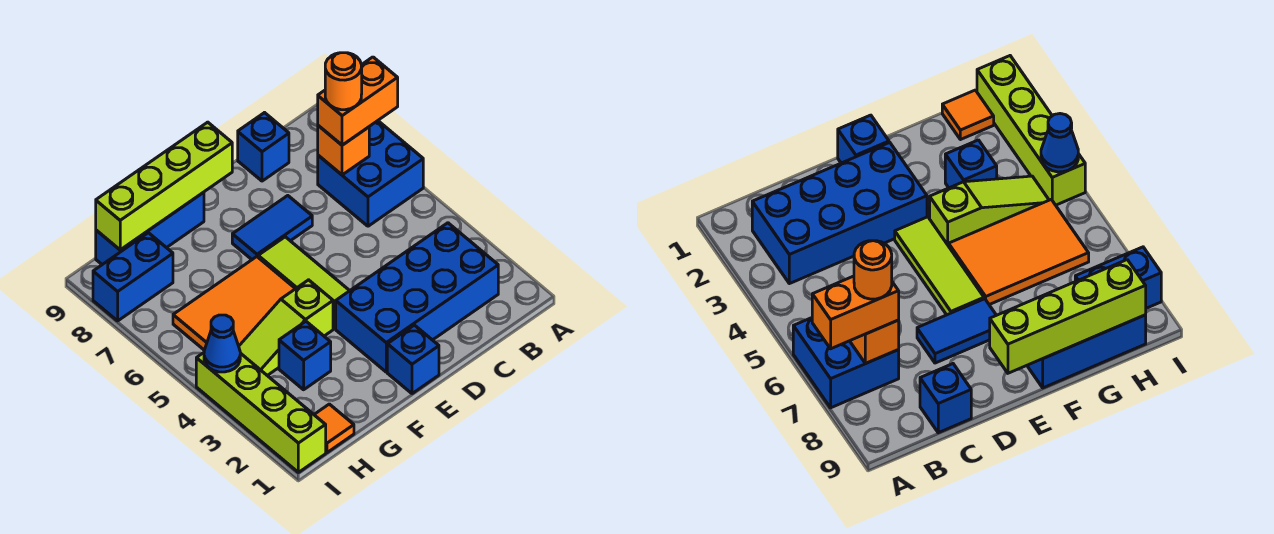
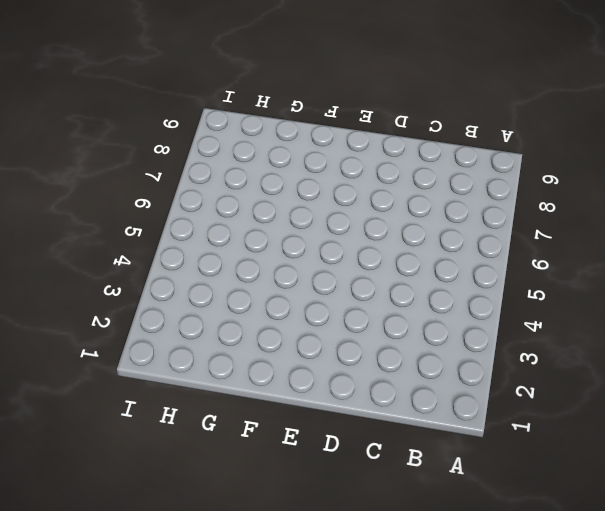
none -> blue brick A6:B7 level 1
none -> blue brick B2:E3 level 1
none -> blue brick C9 level 1

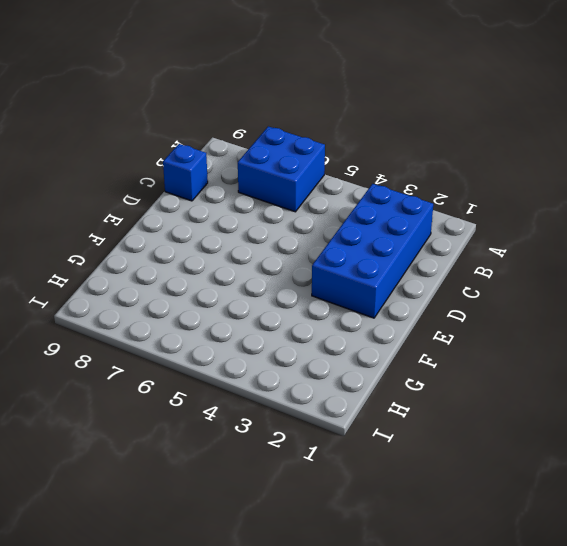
none -> blue tile D7:E7 level 1
none -> blue brick E1 level 1
none -> lime tile E4:E6 level 1

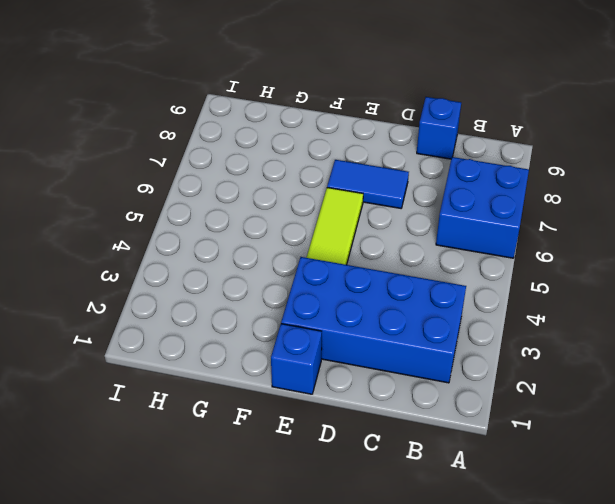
none -> lime slope F4:H4 level 1 top F
none -> orange tile F5:H6 level 1
none -> blue brick F9:H9 level 1

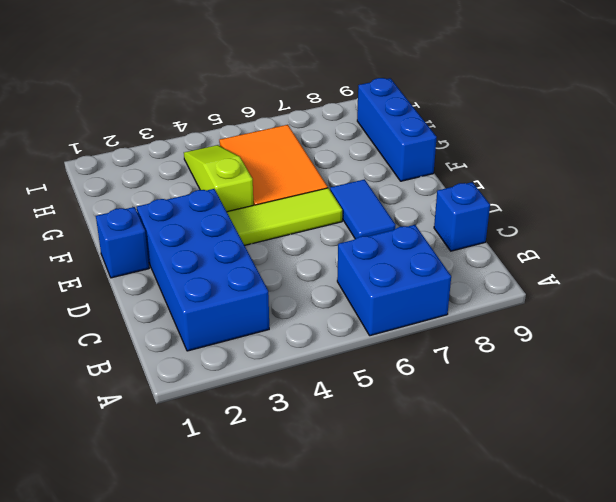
none -> blue brick G3 level 1
none -> orange tile H1 level 1
none -> blue brick H8:I8 level 1

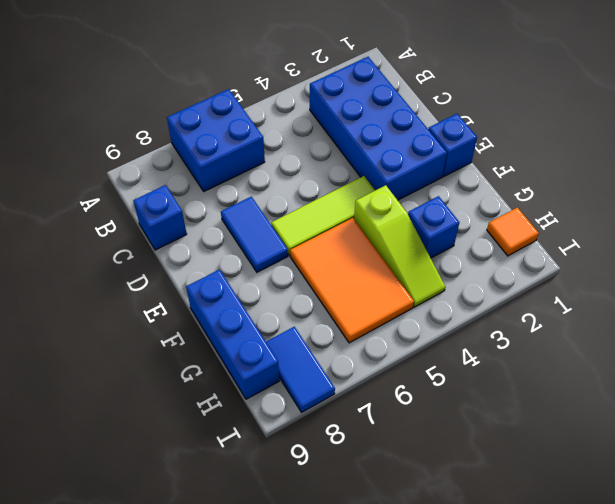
blue tile H8:I8 level 1 -> blue brick H8:I8 level 1
none -> lime brick I1:I4 level 1
none -> orange brick B7 level 2
none -> lime brick E9:H9 level 2

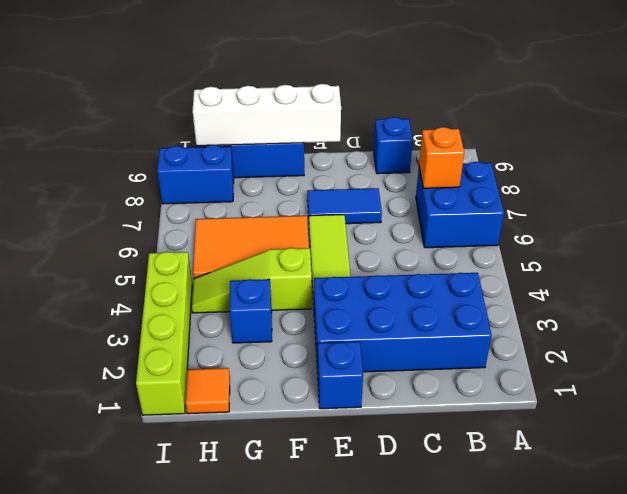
white brick E9:H9 level 2 -> lime brick E9:H9 level 2
none -> blue cone I4 level 2
none -> orange brick A7:B7 level 3
none -> orange round brick B7 level 4

